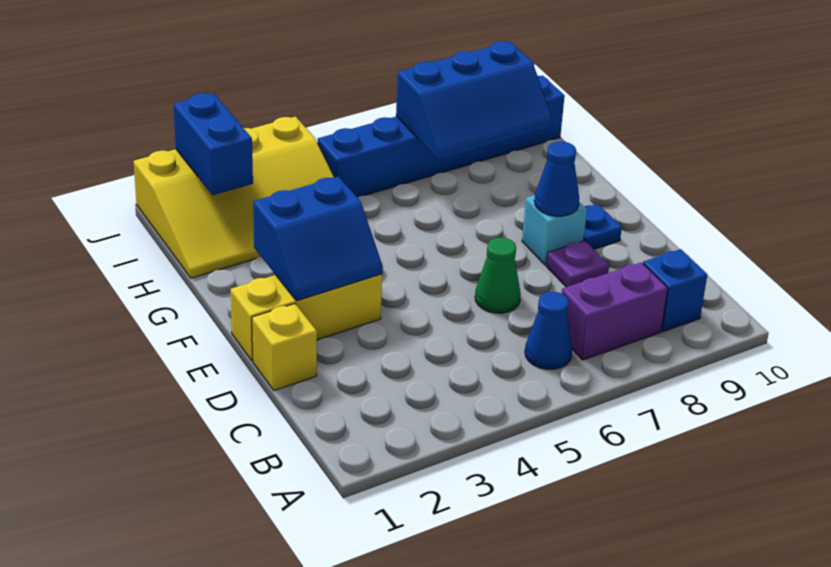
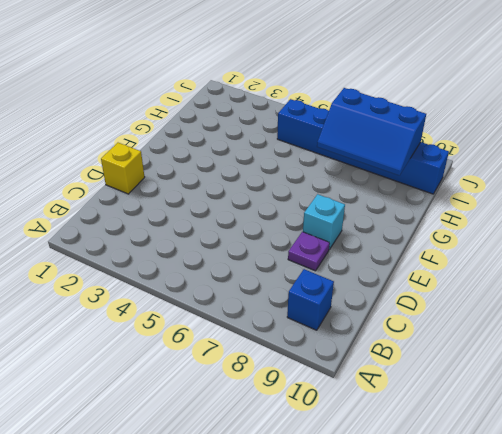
none -> blue cone B6 level 1
none -> purple brick B7:B8 level 1
none -> green cone D6 level 1

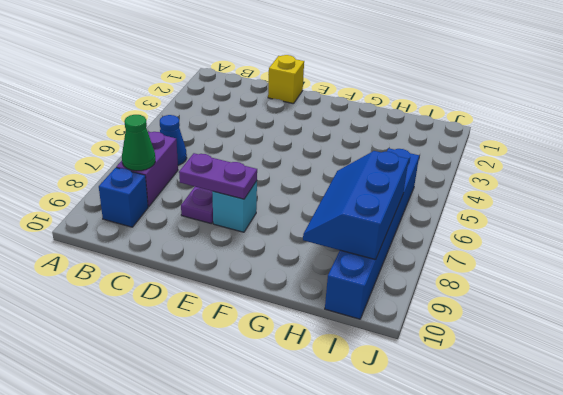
green cone B8 level 2 -> green cone D6 level 1
purple plate D8:E8 level 2 -> blue cone E8 level 2
none -> yellow brick E1:E3 level 1
none -> blue plate E9 level 1
none -> yellow slope H1:J4 level 1 top J

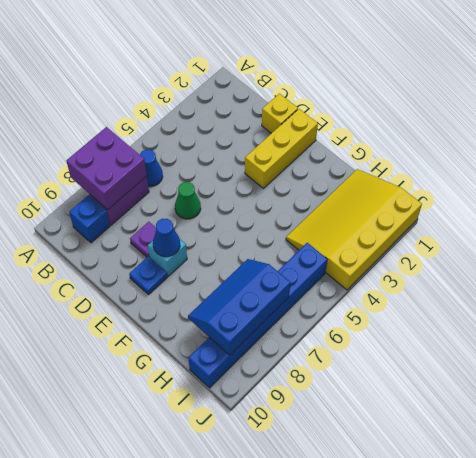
purple brick A7:B8 level 2 -> none
none -> blue slope E2:F3 level 2 top F
none -> blue brick I2:J2 level 2

